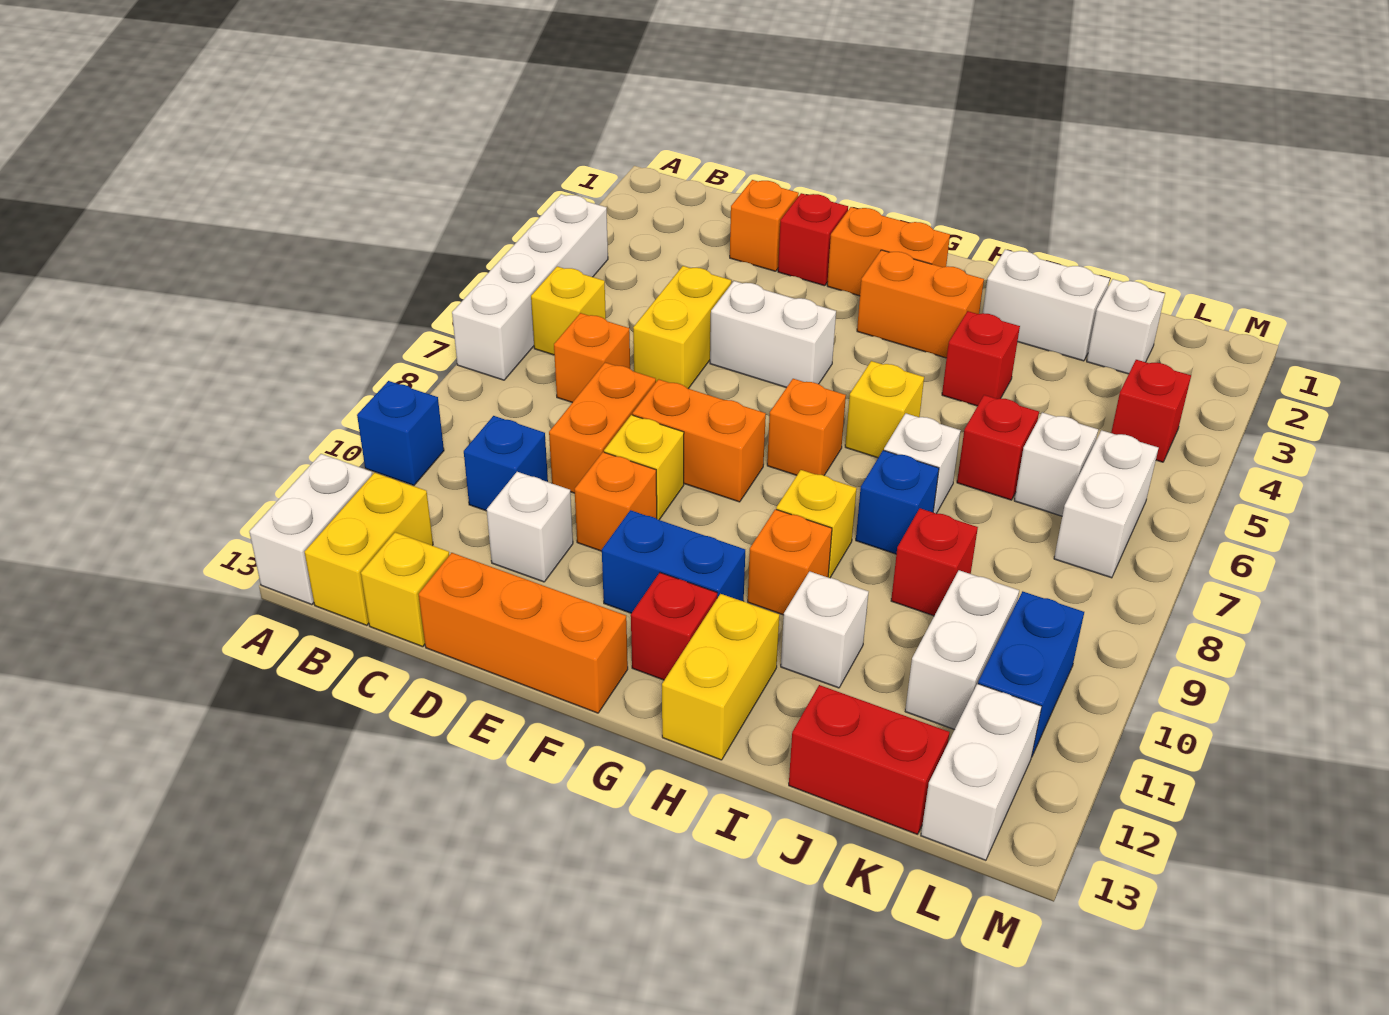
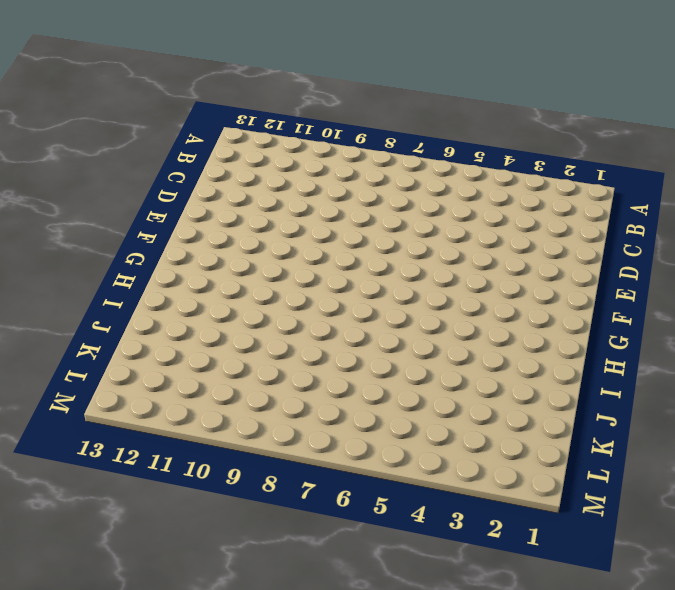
none -> white brick A4:A7 level 1
none -> blue brick A10 level 1
none -> white brick A12:A13 level 1
none -> yellow brick B6 level 1

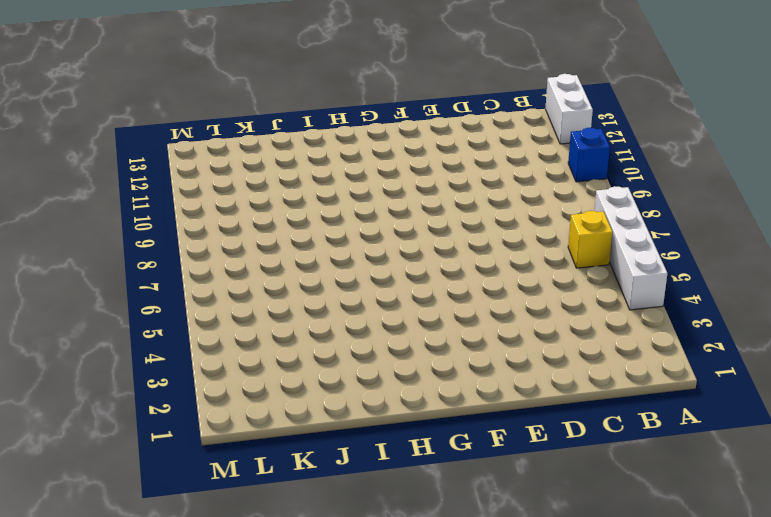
none -> yellow brick B12:B13 level 1
none -> orange brick C7 level 1
none -> blue brick C10 level 1
none -> yellow brick C13 level 1

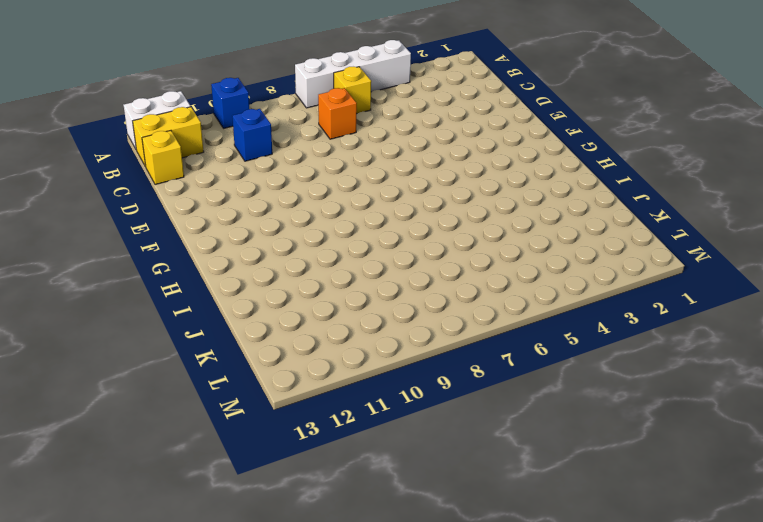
none -> orange brick D2 level 1
none -> yellow brick D5:D6 level 1
none -> orange brick D8:D9 level 1
none -> white brick D11 level 1

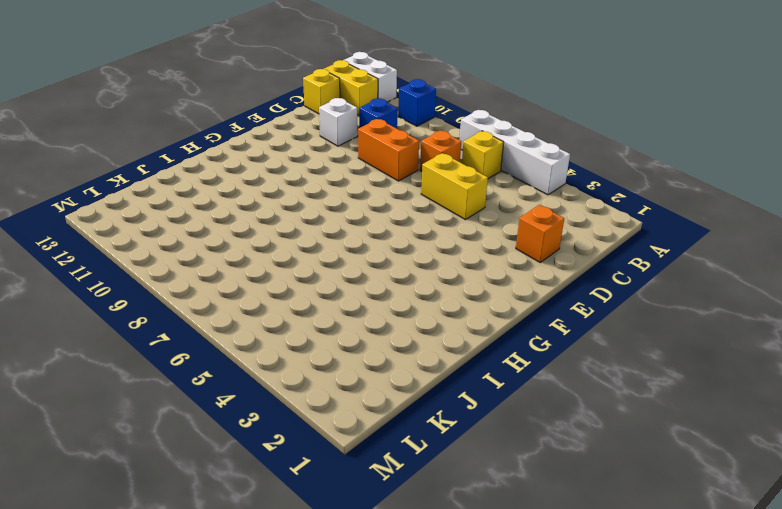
none -> orange brick D13:F13 level 1
none -> red brick E2 level 1
none -> white brick E5:F5 level 1
none -> orange brick E8:F8 level 1

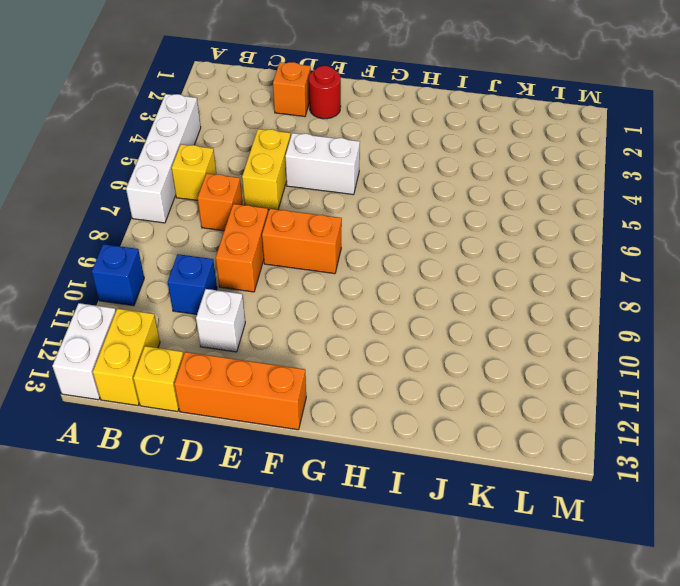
red round brick E2 level 1 -> red brick E2 level 1
none -> yellow brick E9 level 1
none -> orange brick E10 level 1
none -> orange brick F2:G2 level 1
none -> blue brick F11:G11 level 1

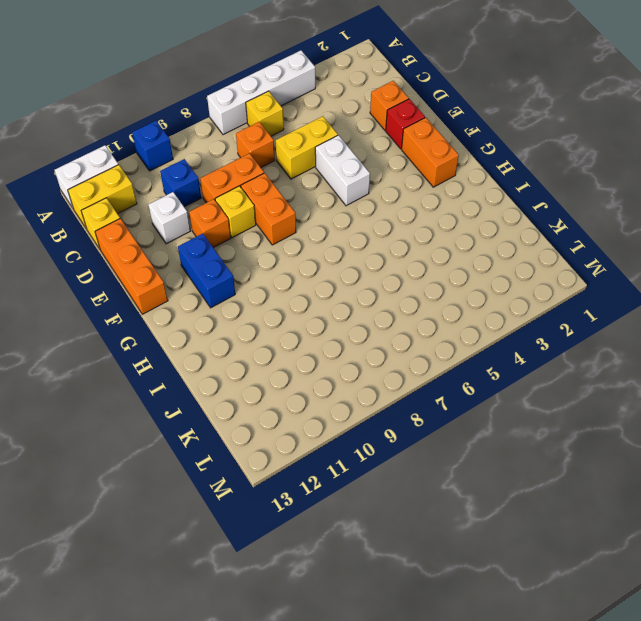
none -> orange brick G3:H3 level 1
none -> orange brick G7 level 1
none -> red brick G12 level 1
none -> yellow brick H6 level 1

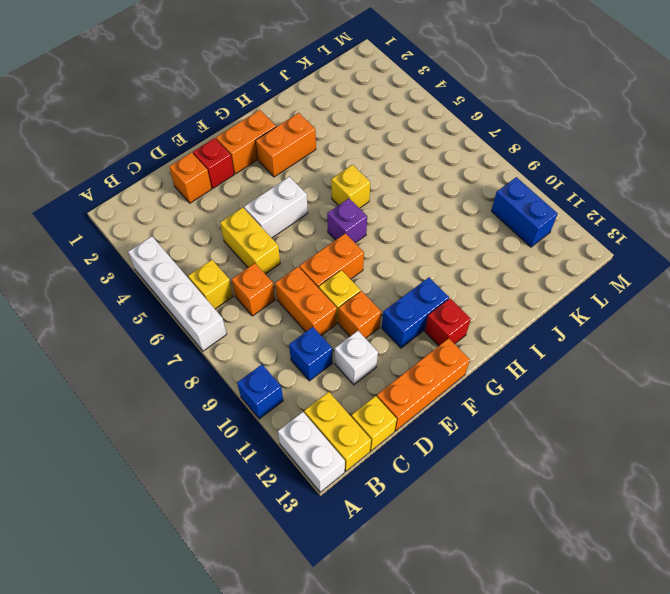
purple brick G7 level 1 -> orange brick G7 level 1
none -> yellow brick H9 level 1
none -> orange brick H10 level 1
none -> yellow brick H12:H13 level 1
none -> white brick I2:J2 level 1

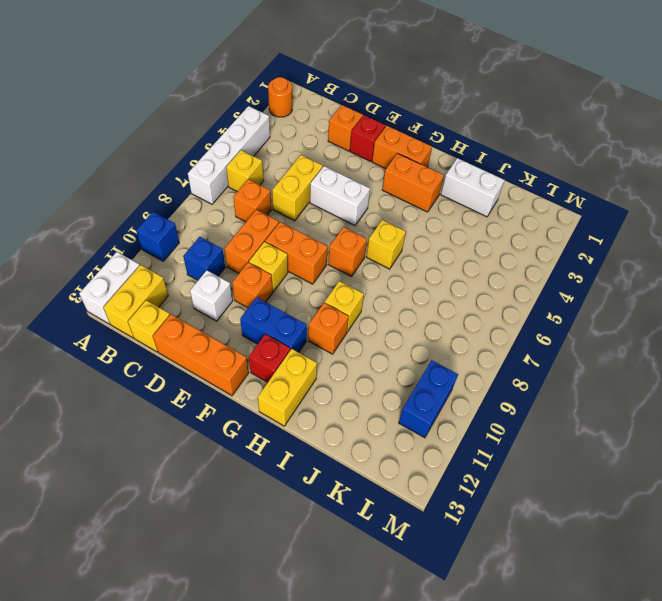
orange round brick A2 level 1 -> none
none -> red brick I4 level 1
none -> white brick I7 level 1
none -> blue brick I8 level 1
none -> white brick I11 level 1

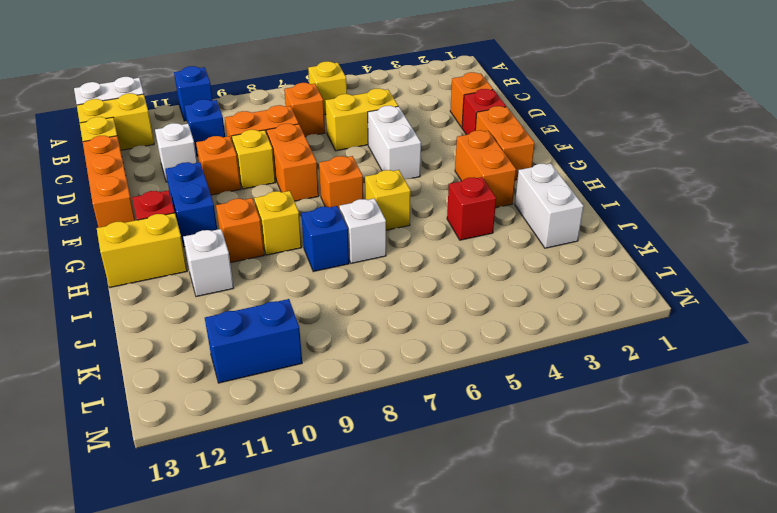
none -> white brick A4:A7 level 1
none -> red brick J6 level 1
none -> red brick J9 level 1
none -> red brick J13:K13 level 1

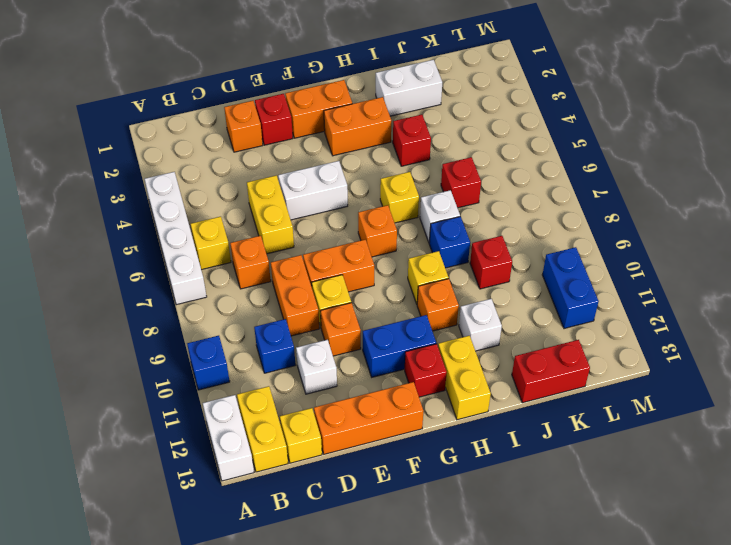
none -> white brick K2 level 1
none -> white brick K6 level 1
none -> white brick K10:K11 level 1
none -> red brick L4 level 1

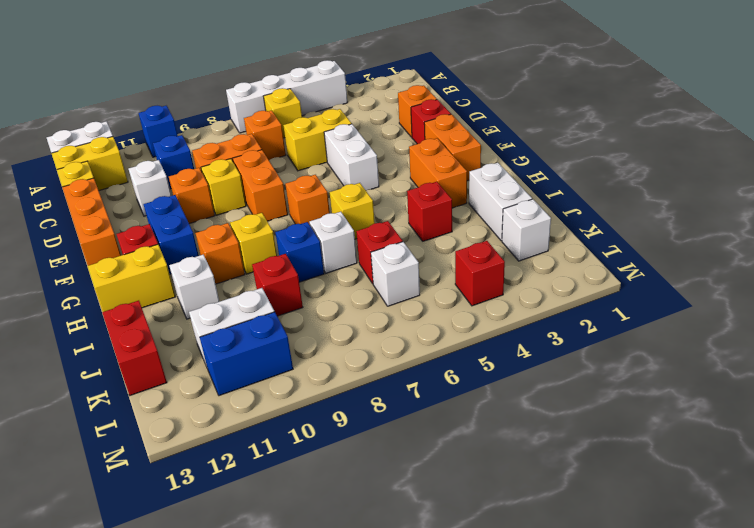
none -> white brick L6:L7 level 1
none -> white brick L12:L13 level 1

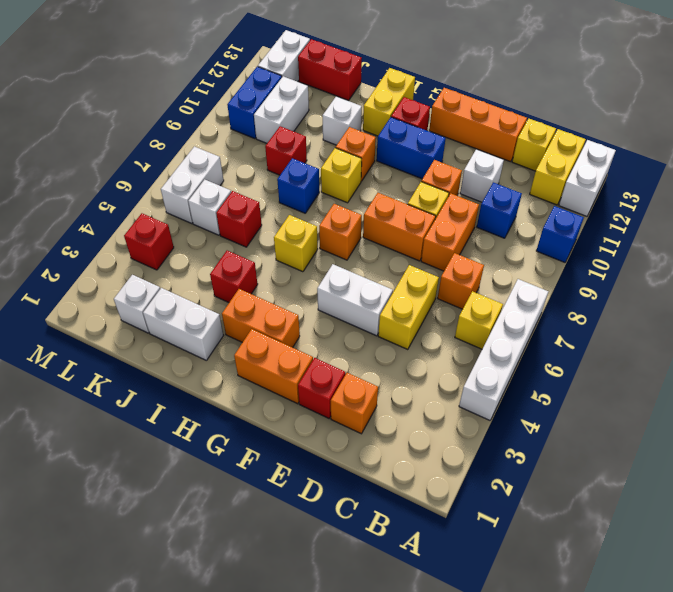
none -> white brick I7 level 1

